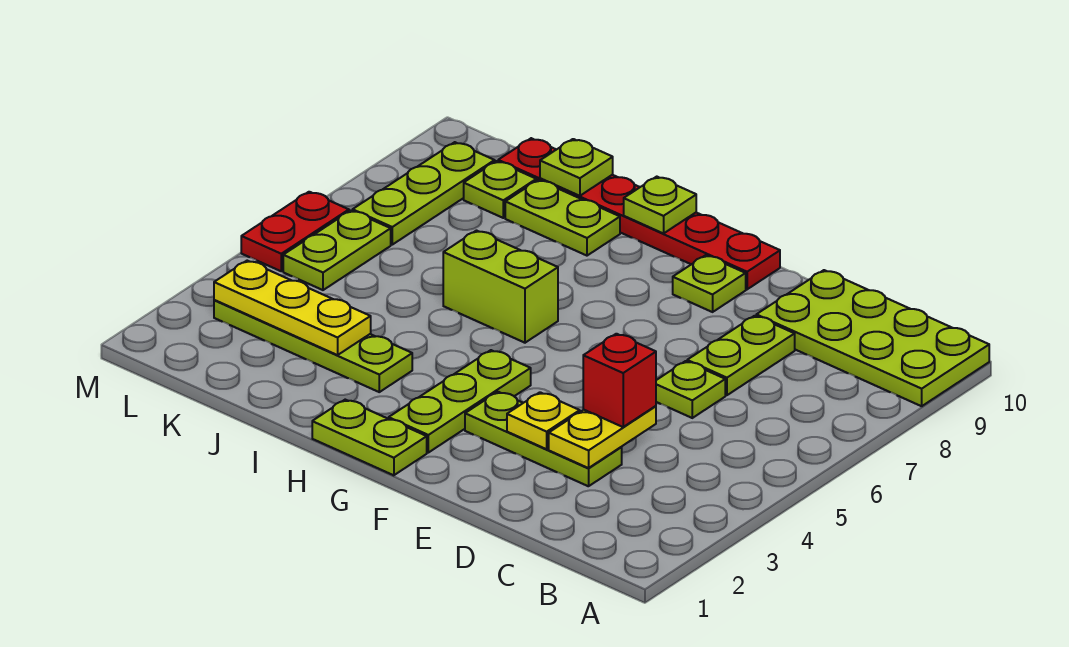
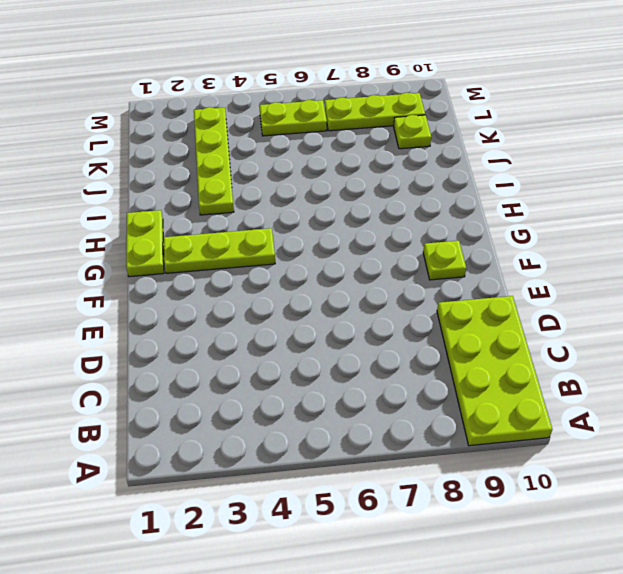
none -> lime plate D3:F3 level 1
none -> lime plate D6 level 1
none -> lime plate D7:D8 level 1

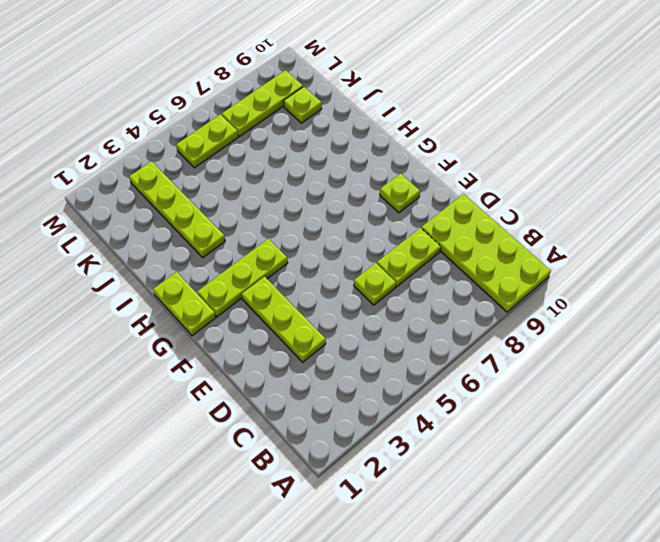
none -> red plate F10:K10 level 1
none -> lime brick H6:I6 level 1
none -> lime plate I9:J9 level 1

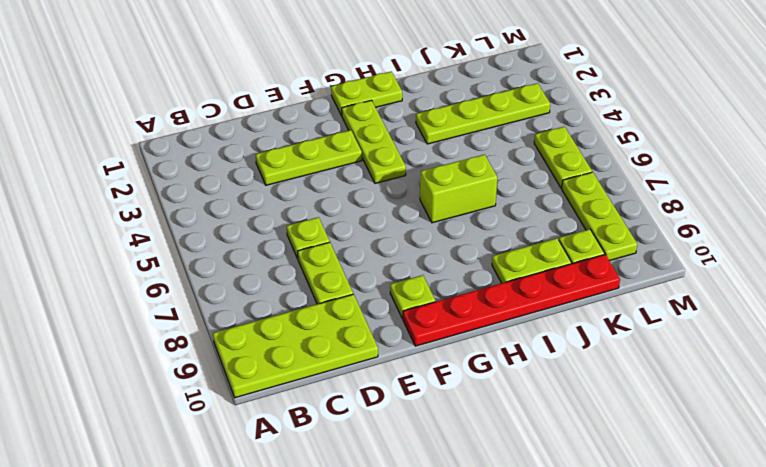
none -> red plate M5:M6 level 1
none -> yellow plate D3:D4 level 2
none -> yellow plate E3 level 2

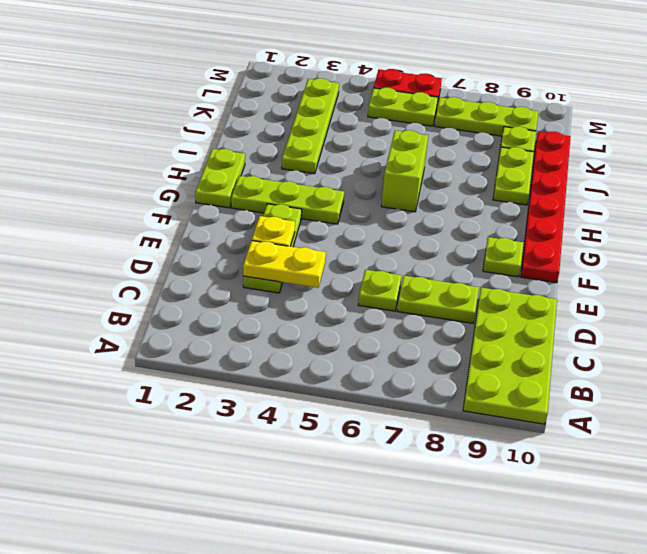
none -> lime plate H10 level 2
none -> yellow plate J3:L3 level 2
none -> lime plate J10 level 2

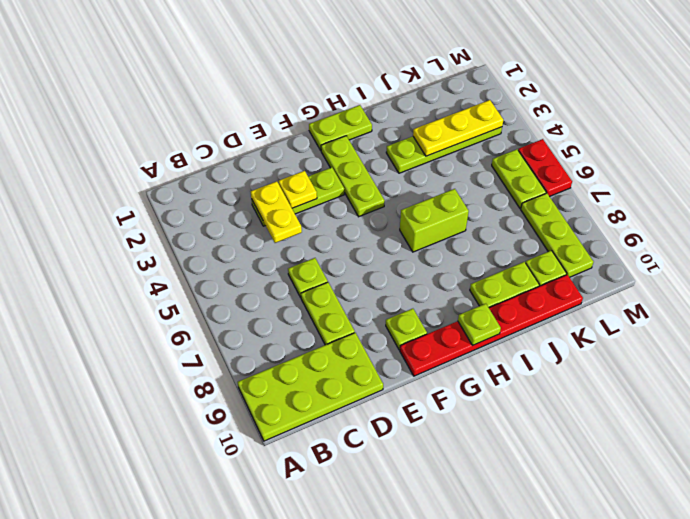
none -> lime plate J10 level 2
none -> red brick D4 level 3

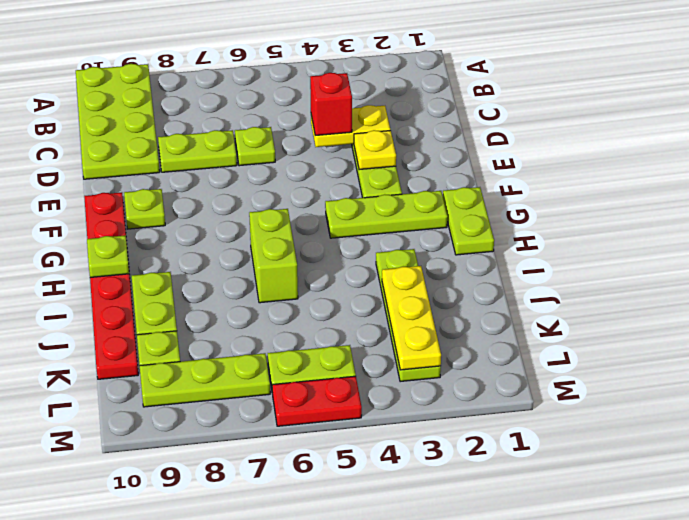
none -> lime plate J10 level 2

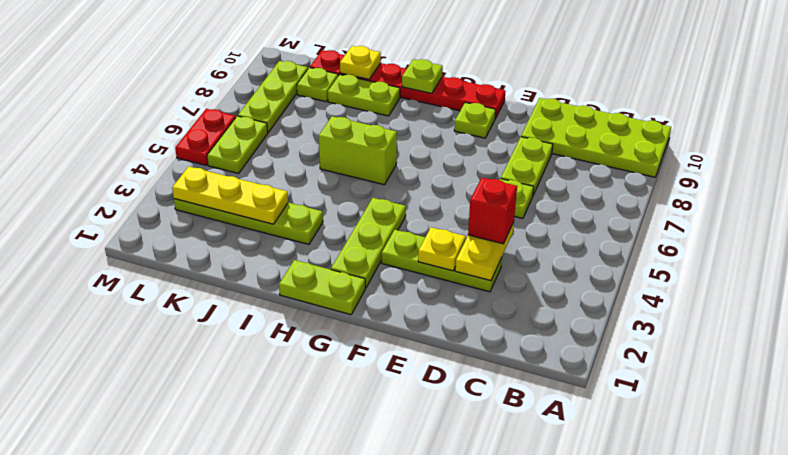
yellow plate J10 level 2 -> lime plate J10 level 2

